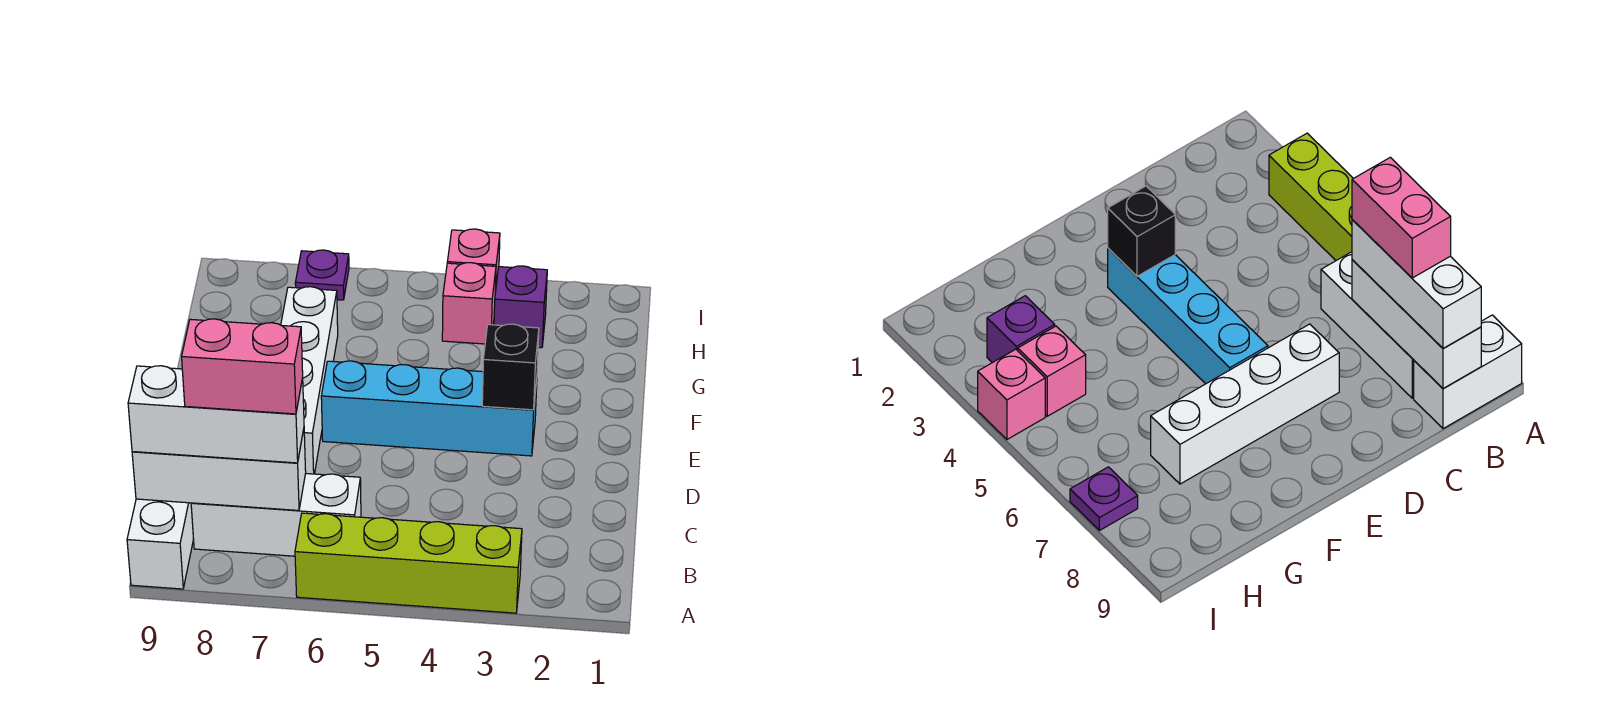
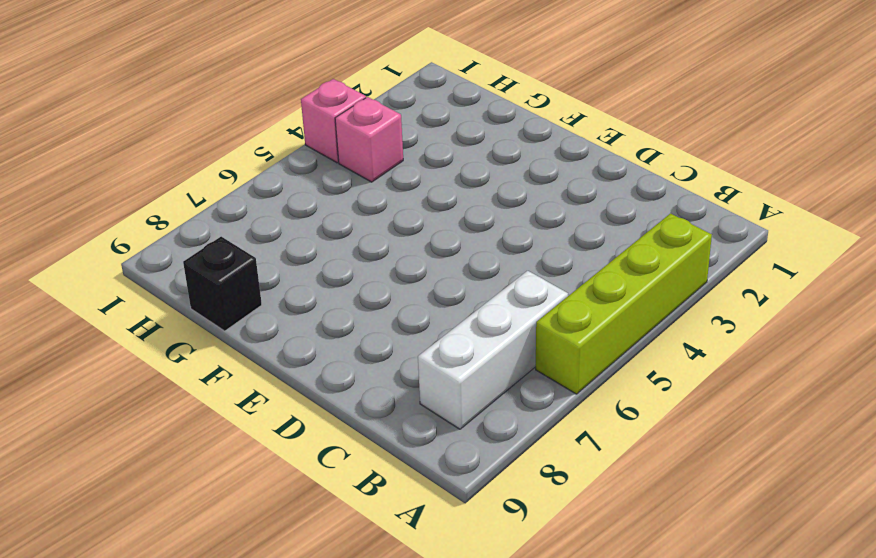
black brick G9 level 1 -> black brick E3 level 2
none -> white brick A9:B9 level 1
none -> white brick D7:G7 level 1
none -> cyan brick E3:E6 level 1

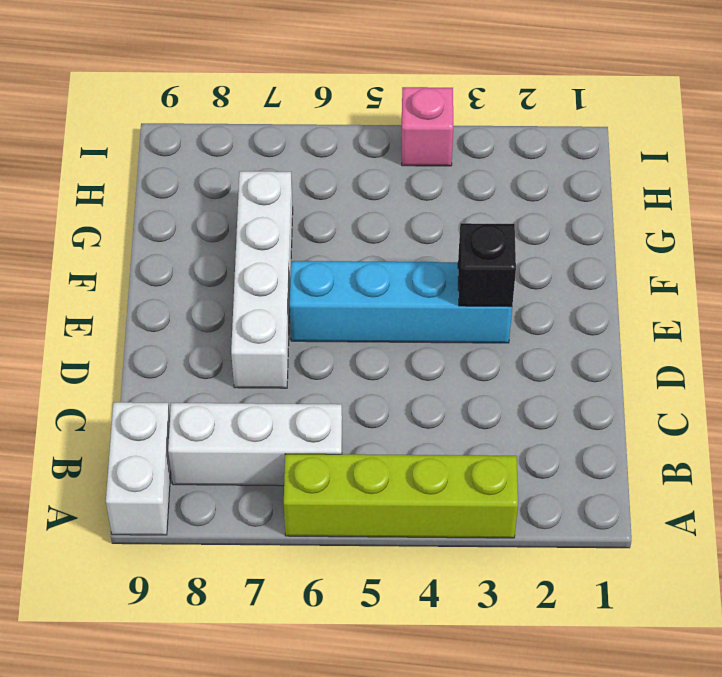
none -> purple brick H3 level 1
none -> pink brick H4 level 1
none -> purple plate I7 level 1

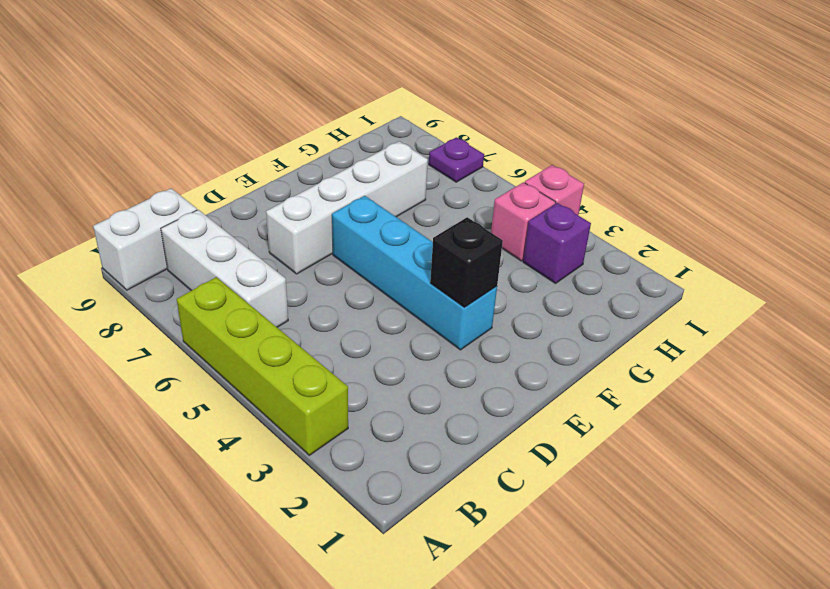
none -> white brick B7:B9 level 2
none -> white brick B7:B9 level 3
none -> pink brick B7:B8 level 4

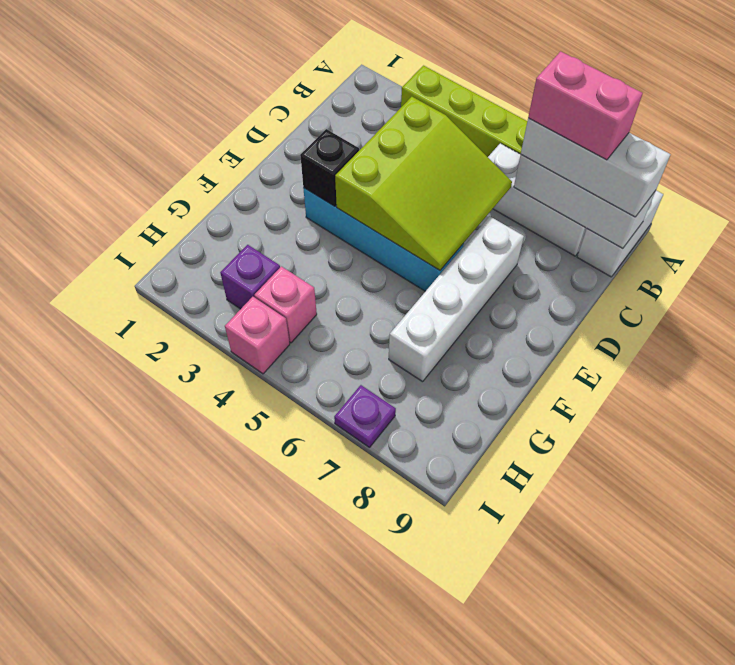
lime slope C4:E6 level 2 top 4 -> none

